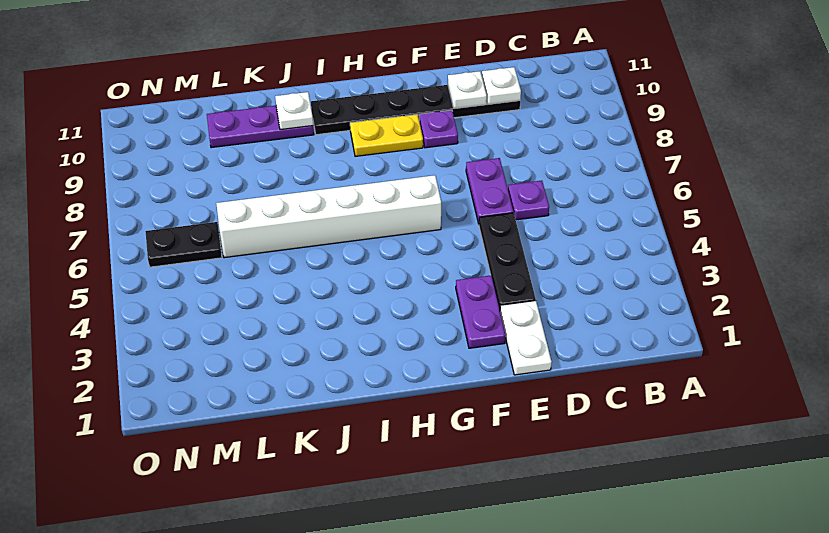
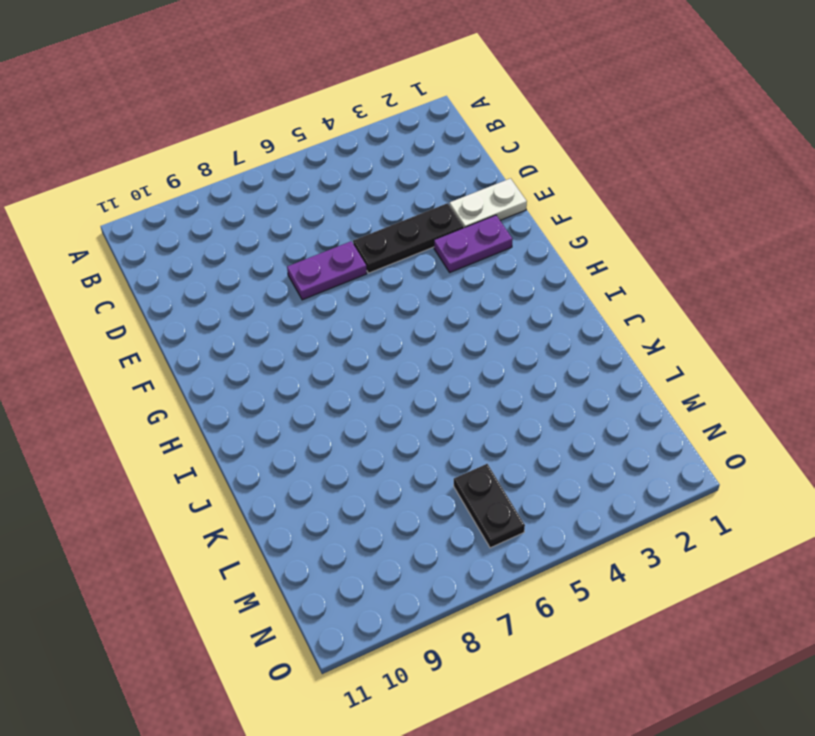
none -> purple plate D6 level 1
none -> black plate D10:I10 level 1
none -> purple plate F9 level 1

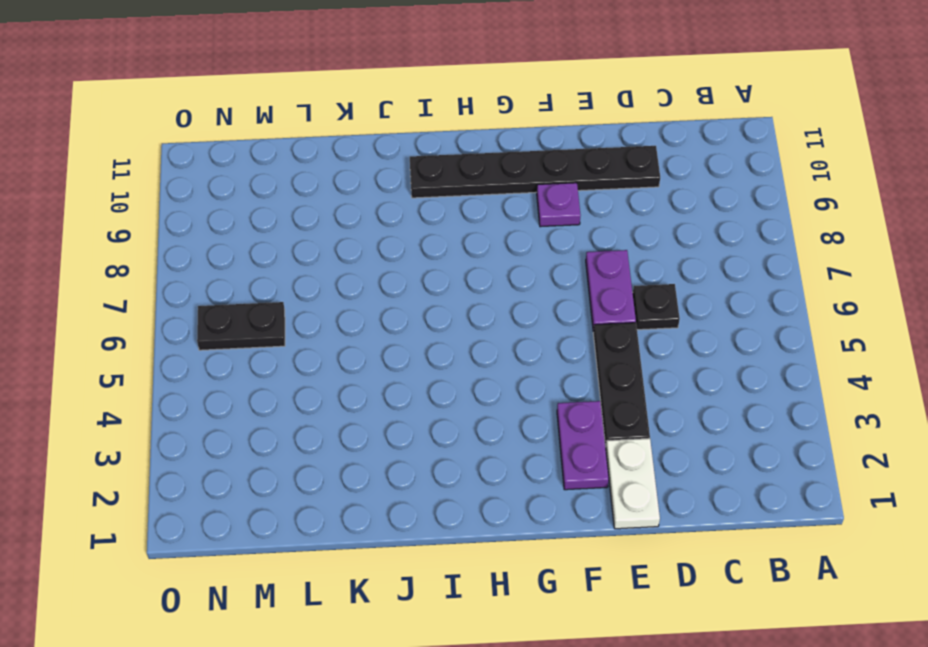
black plate D6 level 1 -> purple plate D6 level 1
none -> white brick G6:L6 level 1
none -> yellow plate G9:H9 level 1
none -> purple plate J10:L10 level 1

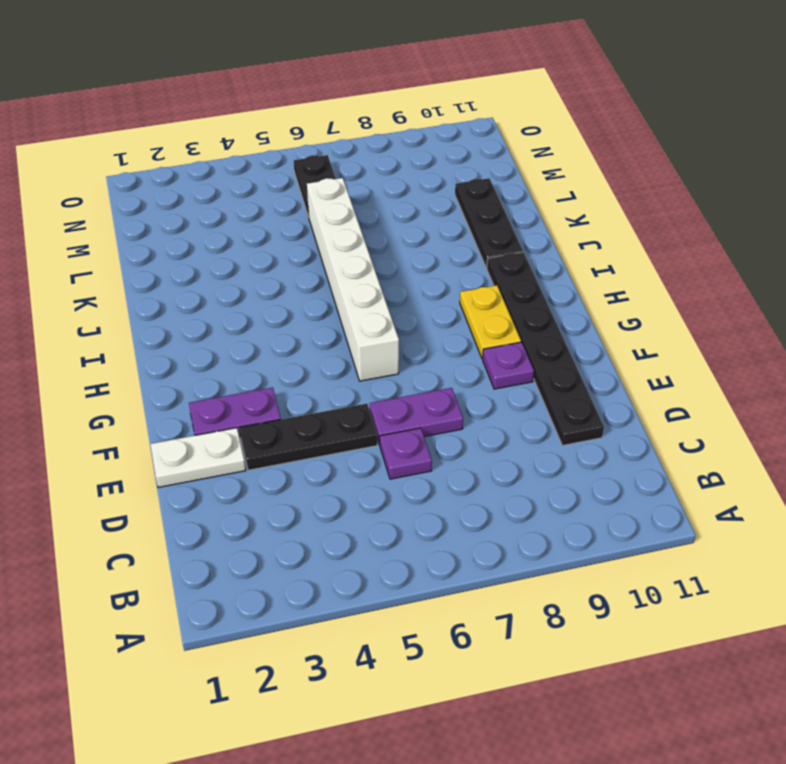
black plate J10:L10 level 1 -> purple plate J10:L10 level 1
none -> white plate D10 level 2
none -> white plate E10 level 2
none -> white plate J10 level 2

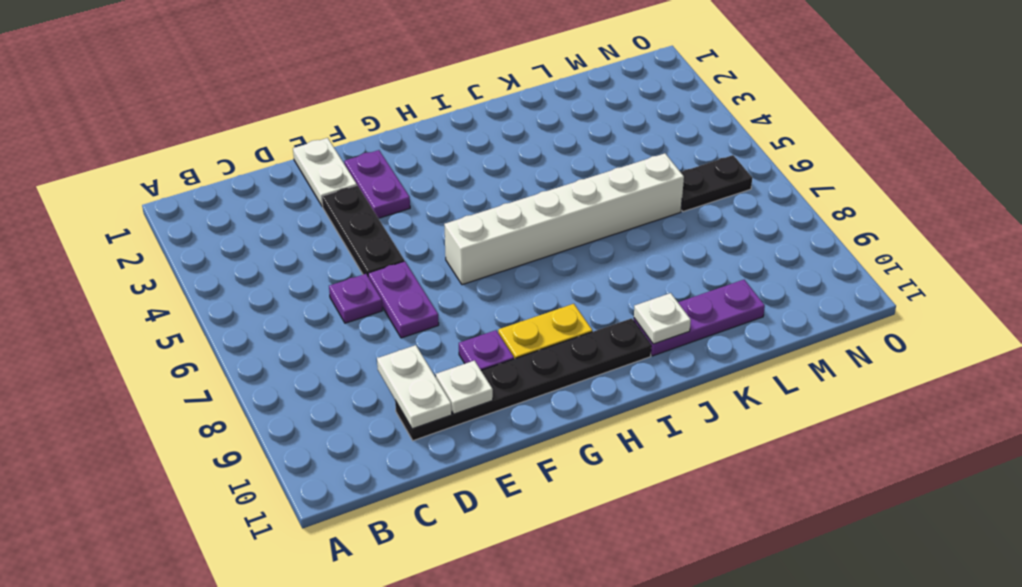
white plate D9:D10 level 2 -> white plate D10 level 2

